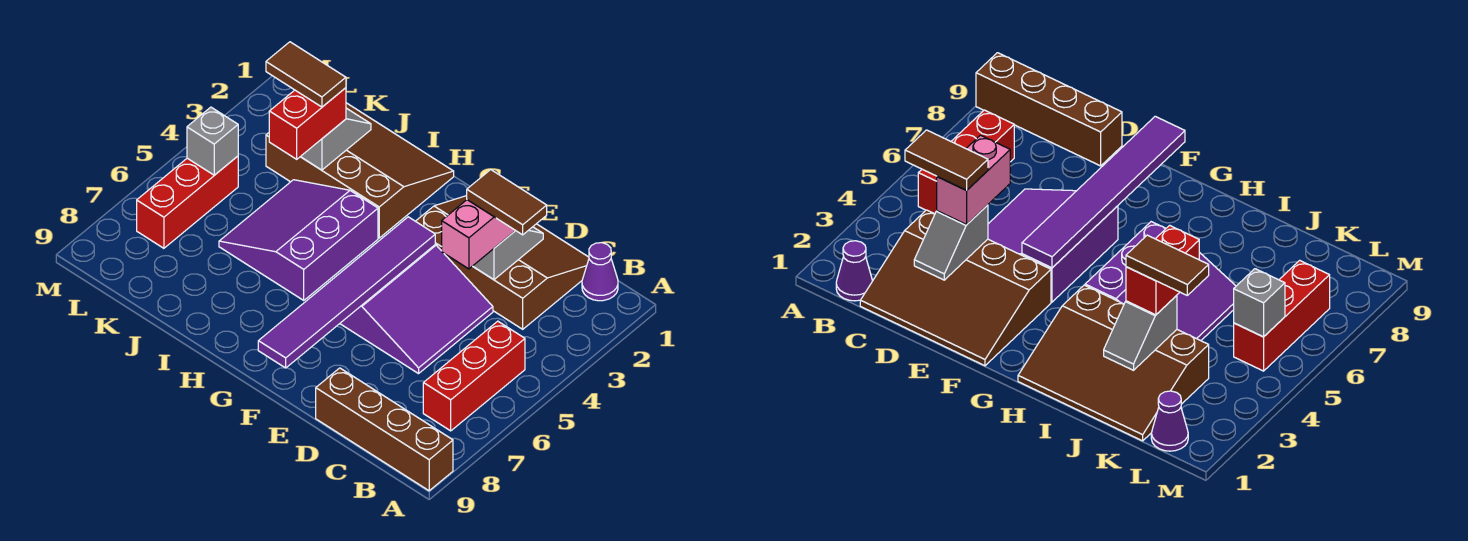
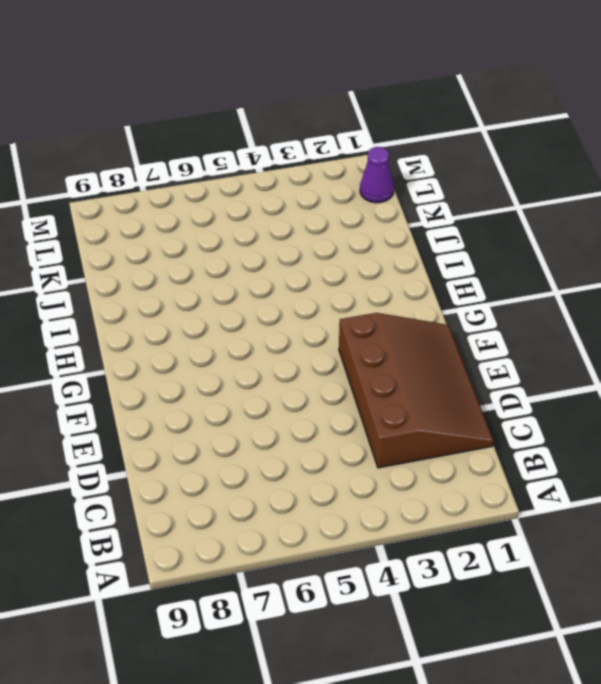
none -> brown brick A9:D9 level 1
none -> purple cone B1 level 1
none -> red brick B5:B7 level 1

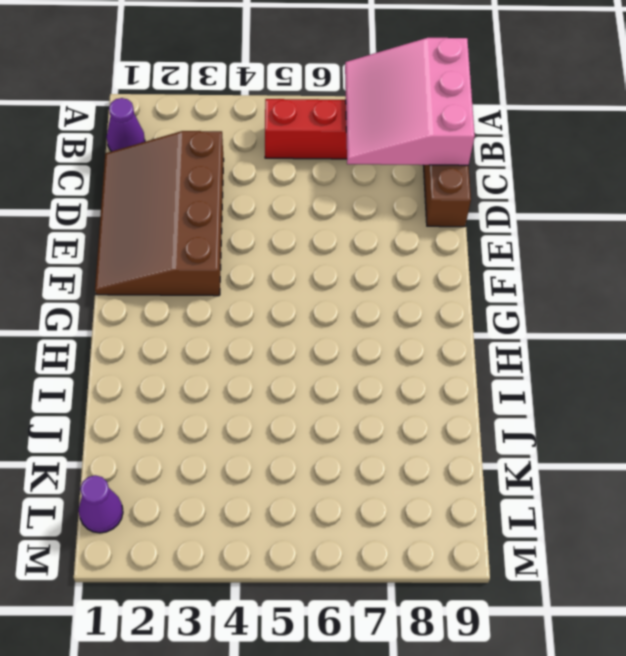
pink slope A7:C9 level 2 top 9 -> none
none -> purple slope D4:F6 level 1 top F
none -> brown slope H1:K3 level 1 top 3
none -> purple slope H4:J6 level 1 top H

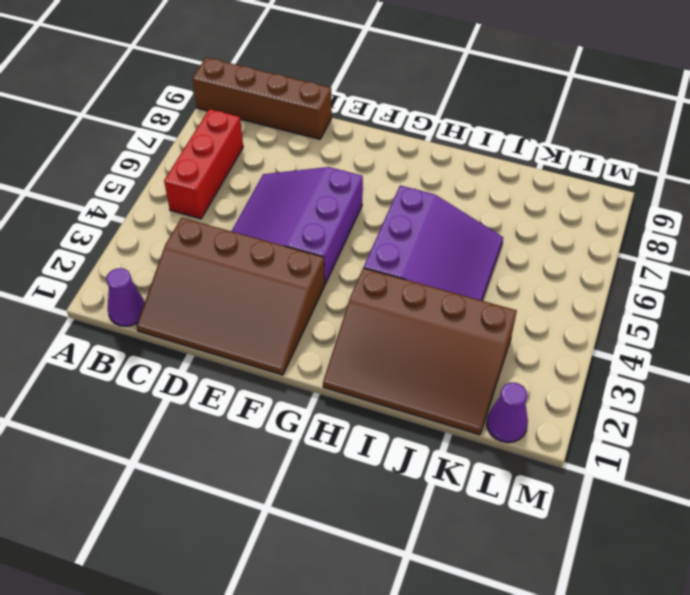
none -> red brick L5:L7 level 1
none -> grey slope D2:D3 level 2 top 3
none -> purple tile F4:F9 level 2

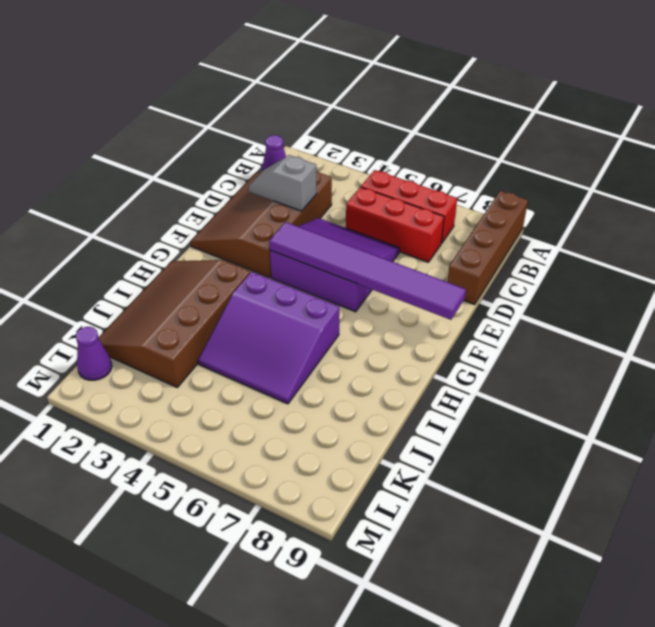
red brick C5:C7 level 1 -> red brick L5:L7 level 1
none -> grey slope J2:J3 level 2 top 3
none -> grey brick L5 level 2
none -> pink brick D3:D4 level 3

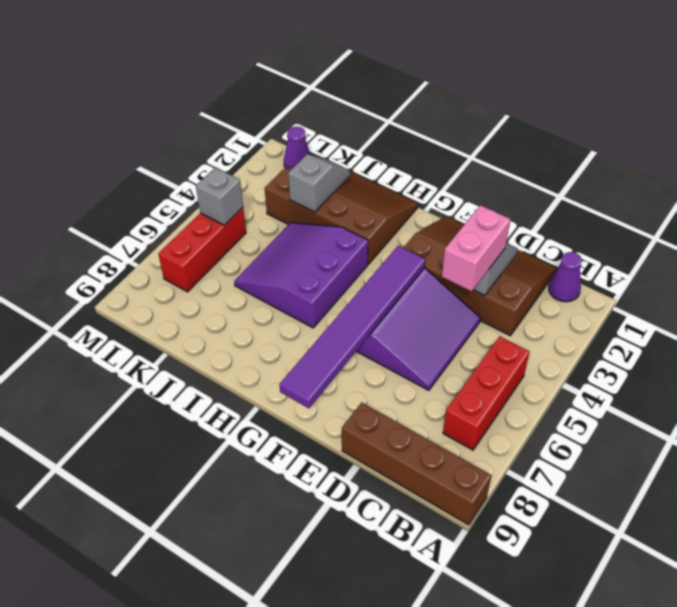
none -> red brick J3:J4 level 3
none -> brown tile C3:D3 level 4
none -> brown tile J3:K3 level 4

